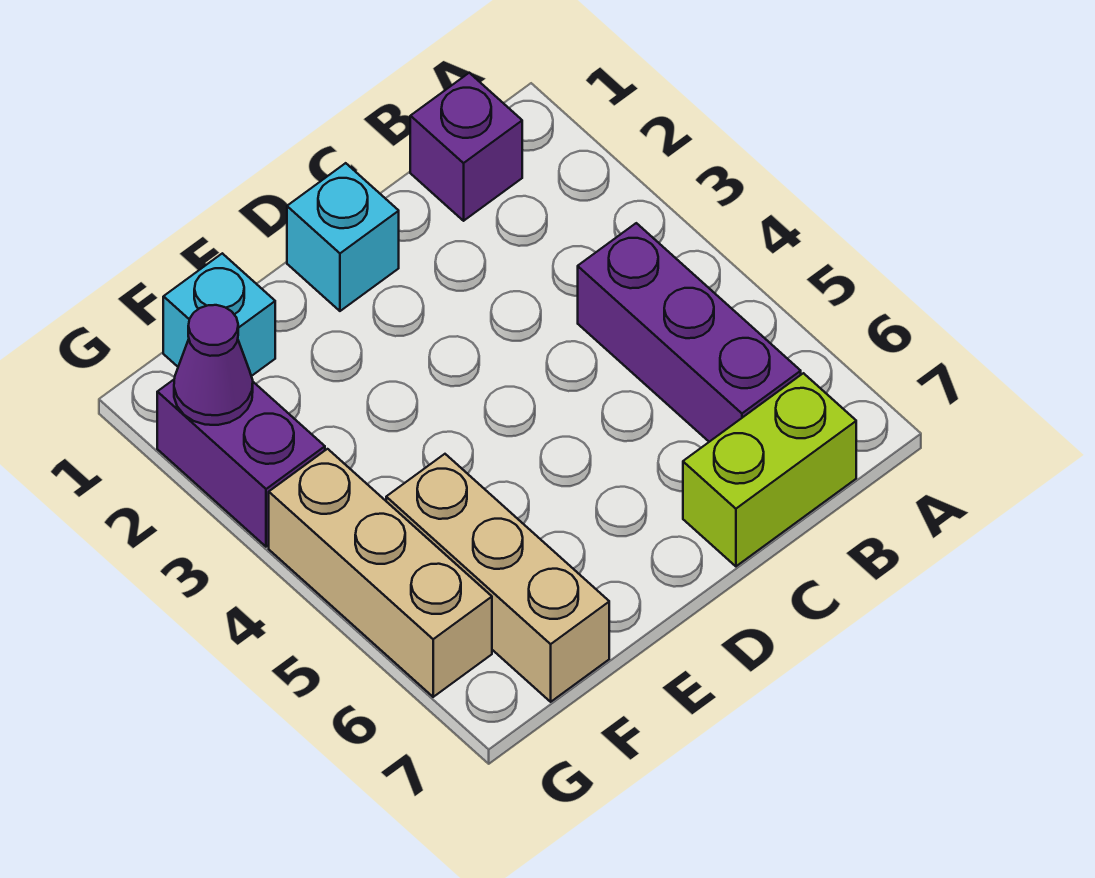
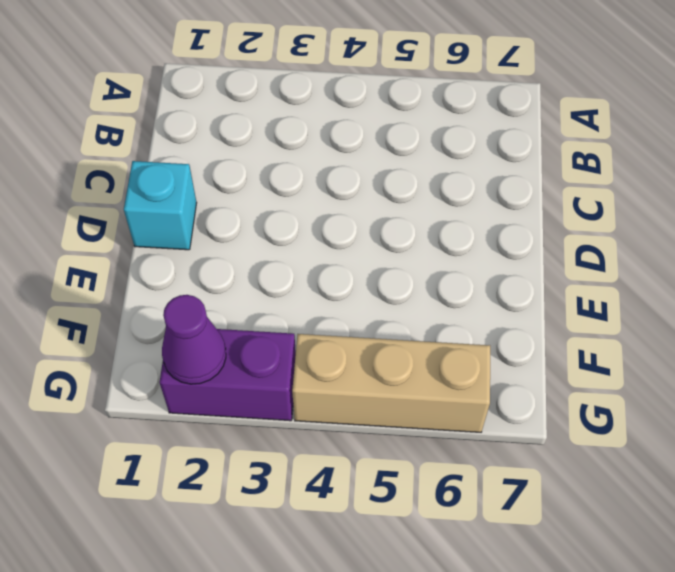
none -> purple brick B1 level 1
none -> purple brick B4:B6 level 1

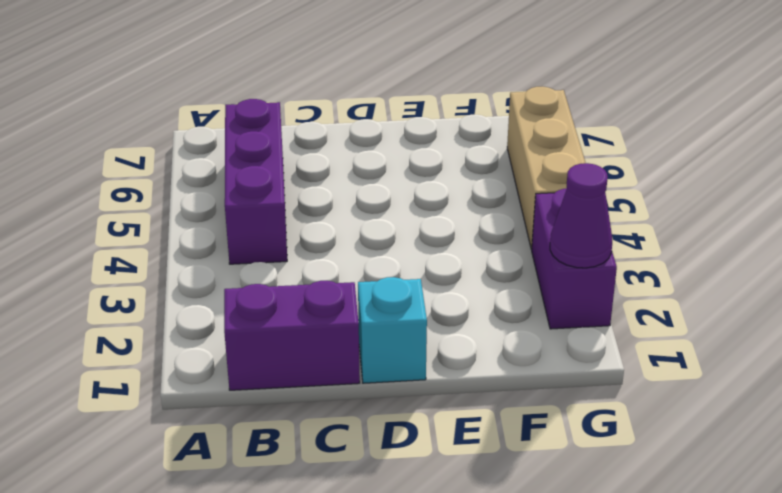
purple brick B1:C1 level 1 -> purple brick B1 level 1
none -> lime brick B7:C7 level 1
none -> cyan brick F1 level 1

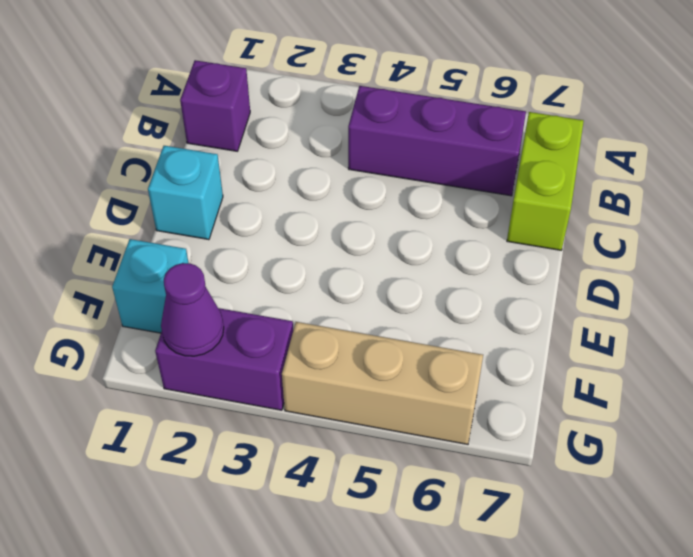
none -> tan brick F5:F7 level 1

